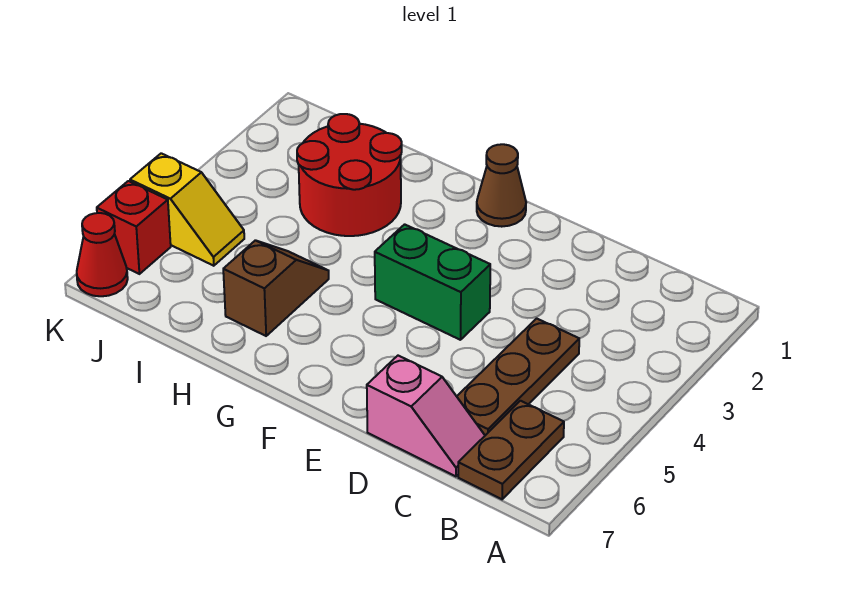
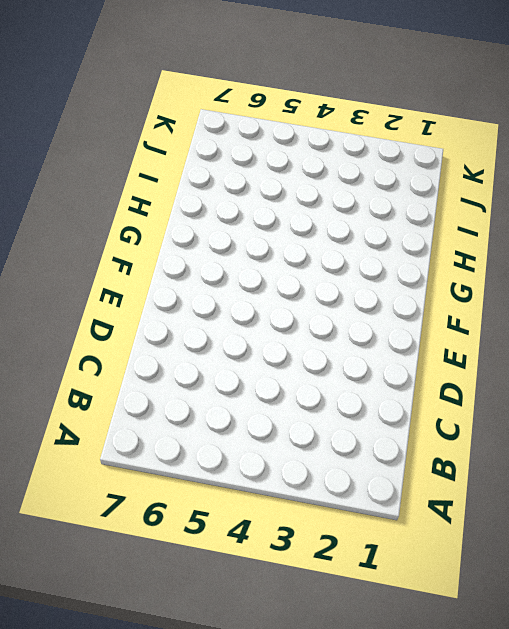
none -> brown plate B6:B7 level 1
none -> brown plate C4:C6 level 1

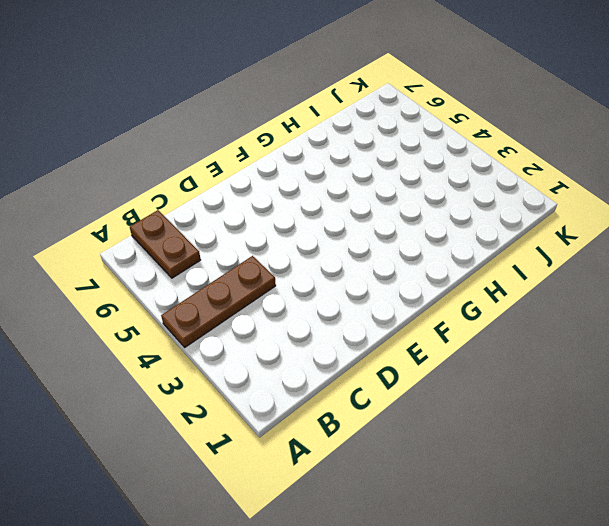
brown plate A4:C4 level 1 -> brown plate C4:C6 level 1
none -> pink slope C7:D7 level 1 top D
none -> green brick E4:F4 level 1

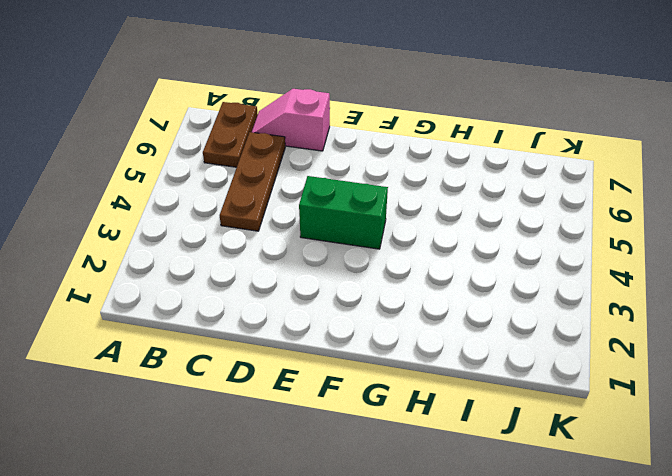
none -> brown cone F1 level 1
none -> red round brick H2:I3 level 1

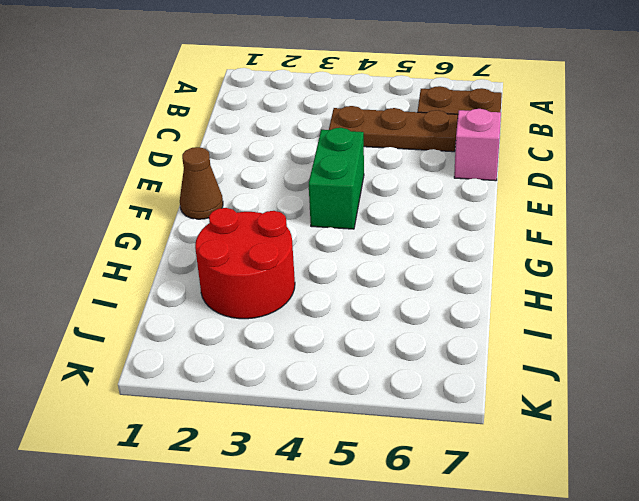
none -> brown slope H5:H6 level 1 top 6
none -> yellow slope J5:K5 level 1 top K

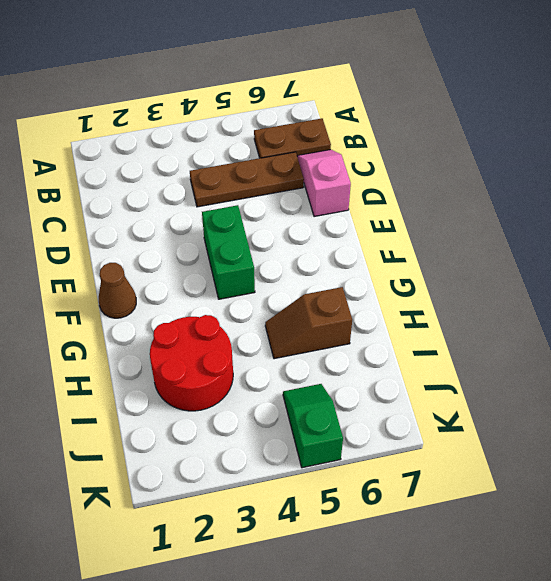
green slope J5:K5 level 1 top K -> yellow slope J5:K5 level 1 top K
none -> red brick K6 level 1
none -> red cone K7 level 1

